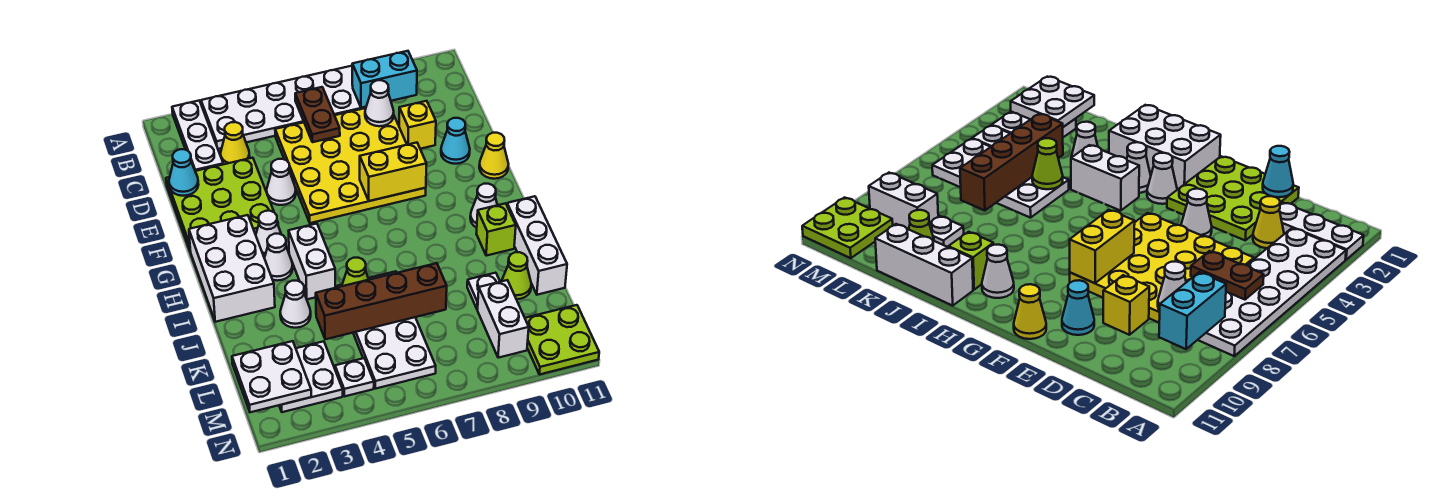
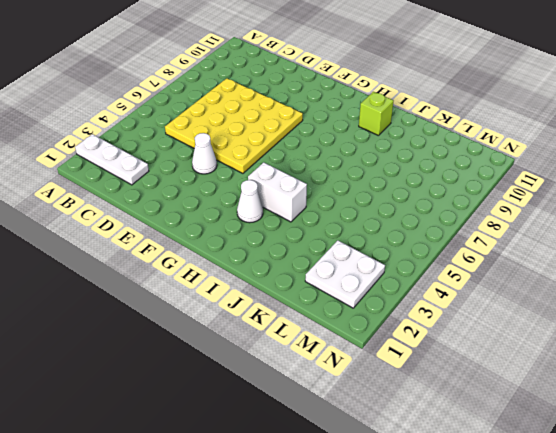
none -> white plate A3:B8 level 1
none -> yellow cone C3 level 1
none -> lime plate D1:F3 level 1
none -> yellow brick D9 level 1

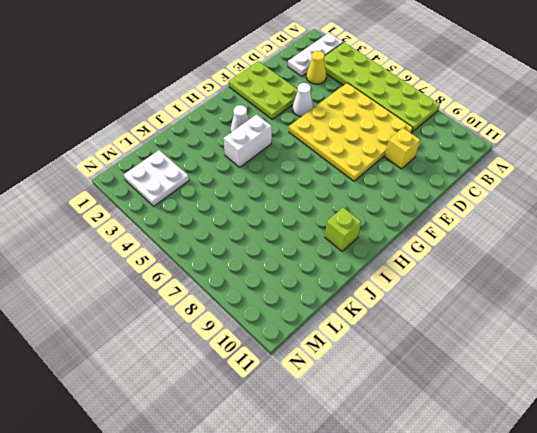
lime plate A3:B8 level 1 -> white plate A3:B8 level 1
lime plate E1:F3 level 1 -> lime plate D1:F3 level 1
none -> cyan cone E10 level 1
none -> yellow cone F11 level 1
none -> white brick G1:I2 level 1
none -> white cone G3 level 1

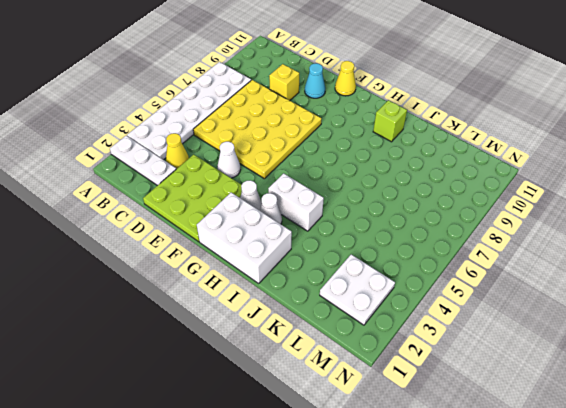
none -> white cone H10 level 1
none -> white brick I11:K11 level 1
none -> white cone J3 level 1
none -> white plate J5:M6 level 1

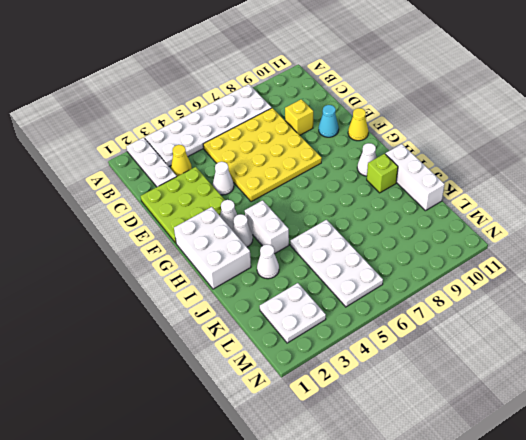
none -> white plate K9 level 1
none -> lime cone K10 level 1
none -> white brick L9:M9 level 1
none -> white plate M4 level 1

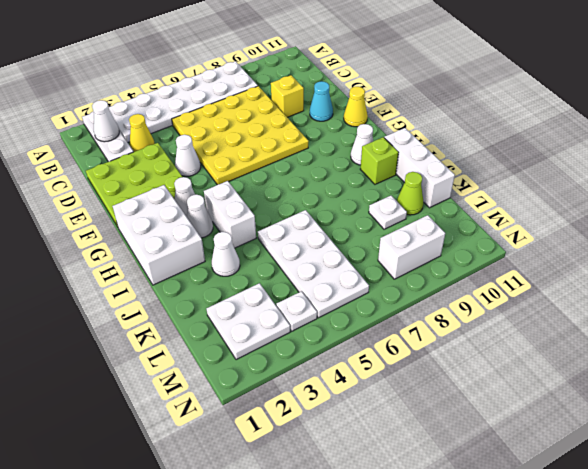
white cone B2 level 2 -> white cone C8 level 2
white brick M8:M9 level 1 -> white brick L9:M9 level 1
none -> lime plate M10:N11 level 1
none -> brown plate B6:C6 level 2
none -> cyan brick B8:B9 level 2
none -> cyan cone D1 level 2

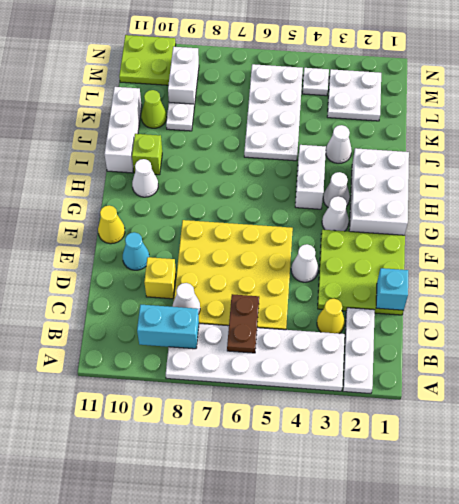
cyan brick D1 level 2 -> cyan cone D1 level 2
none -> yellow brick F7:F8 level 2
none -> lime cone J5 level 2
none -> brown brick K4:K7 level 2
none -> white plate L1:M2 level 2

